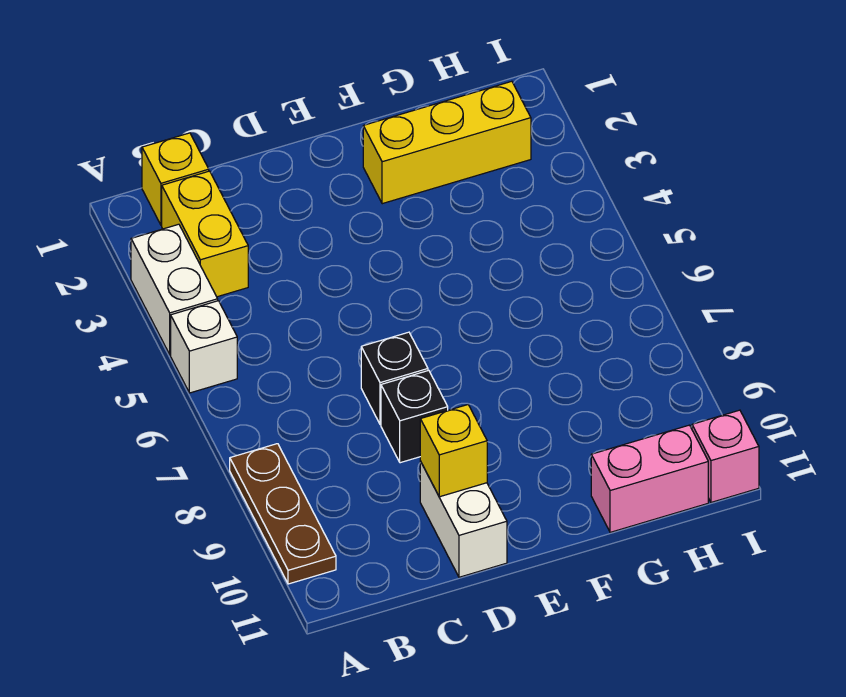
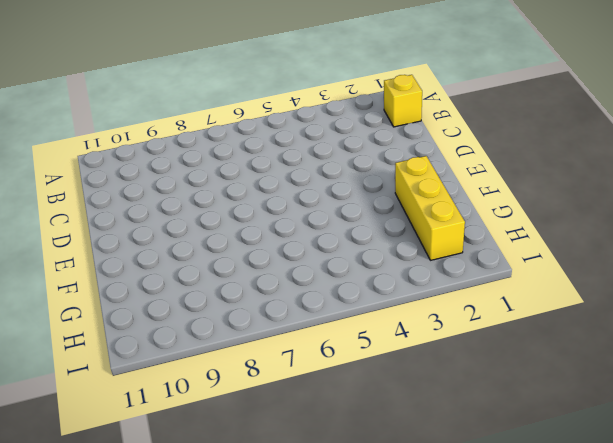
none -> white brick A3:A4 level 1
none -> white brick A5 level 1
none -> brown plate A8:A10 level 1

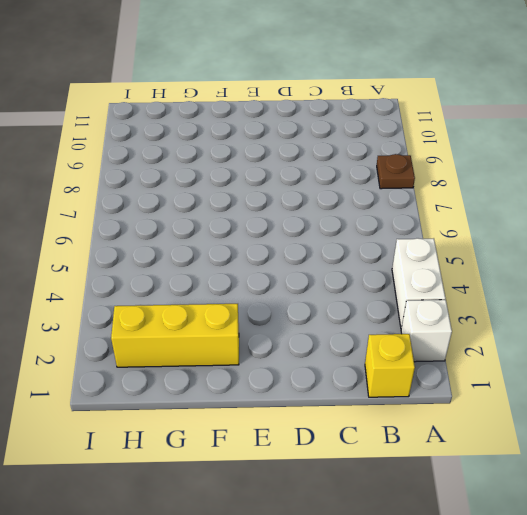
white brick A2 level 1 -> white brick A5 level 1
brown plate A8 level 1 -> brown plate A8:A10 level 1
none -> yellow brick B2:B3 level 1
none -> black brick D7 level 1
none -> black brick D8 level 1

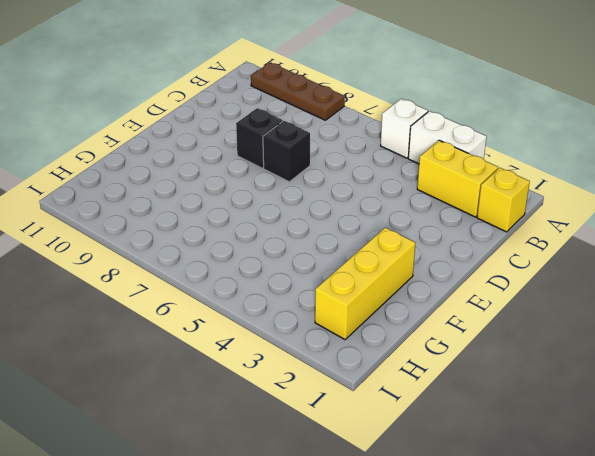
none -> white brick D10:D11 level 1
none -> pink brick G11:H11 level 1
none -> pink brick I11 level 1

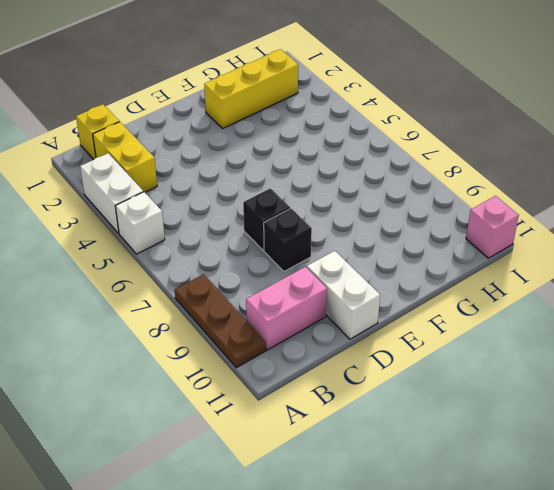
pink brick B10:C10 level 1 -> pink brick G11:H11 level 1
none -> yellow brick D10 level 2

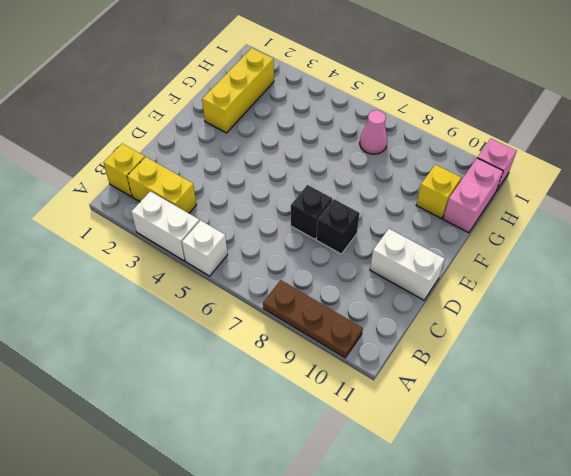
yellow brick G10 level 1 -> yellow brick D10 level 2
pink cone H7 level 1 -> none

